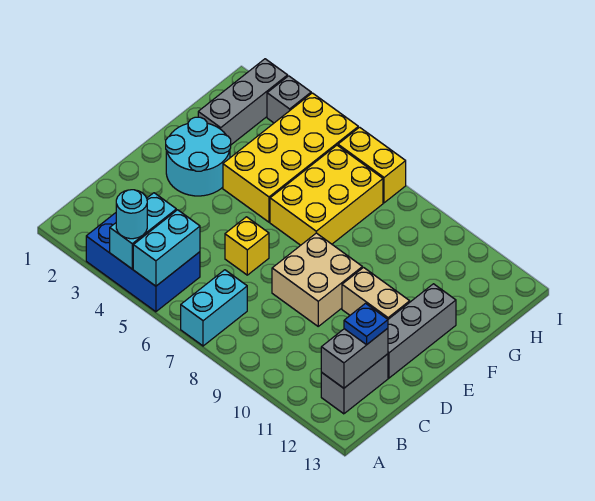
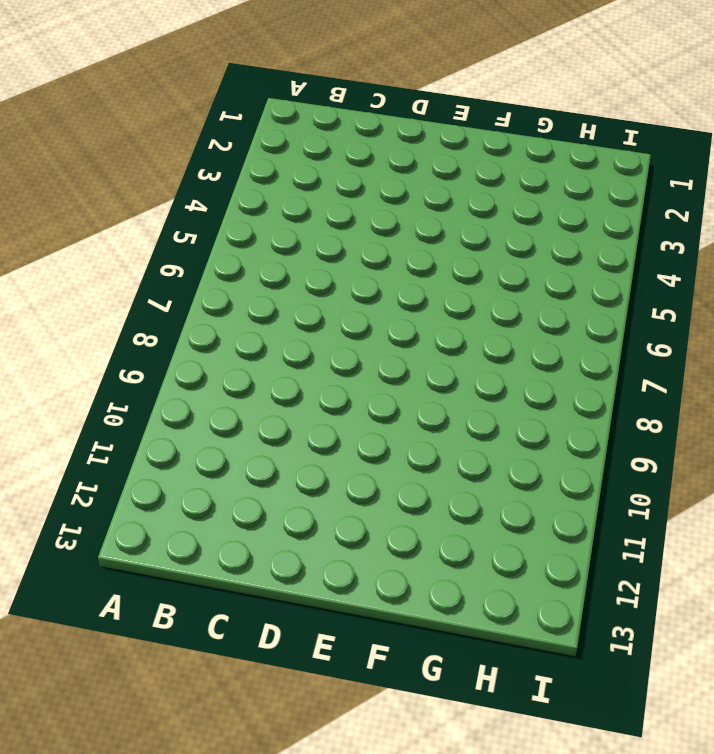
none -> blue brick A3:B5 level 1
none -> cyan brick A7:B7 level 1
none -> grey brick B12:C12 level 1

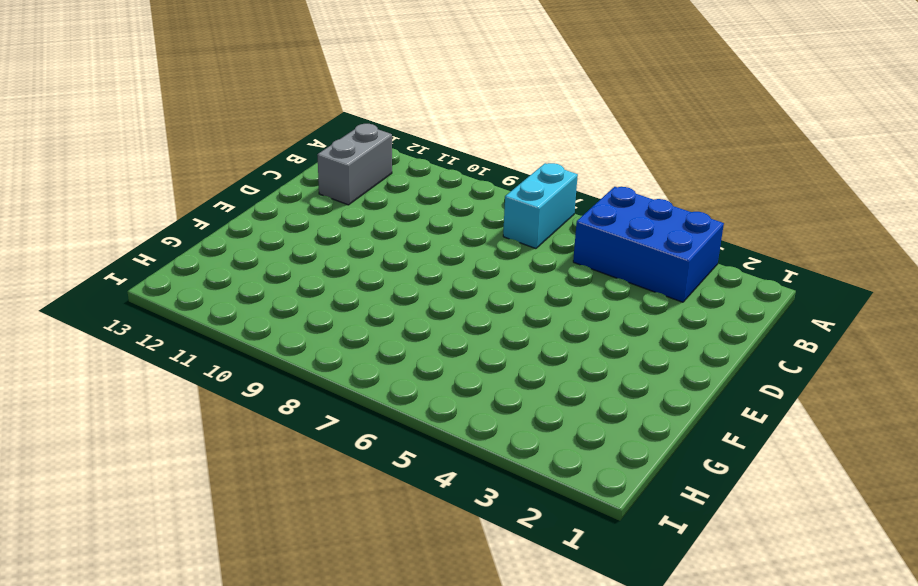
none -> yellow brick D6 level 1
none -> tan brick D8:E9 level 1
none -> grey brick D12:F12 level 1

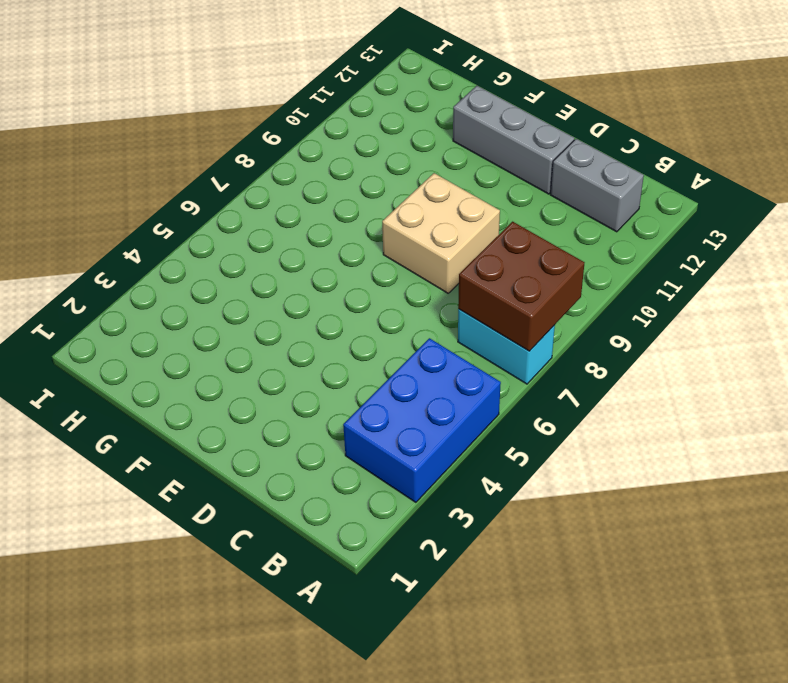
brown brick A7:B8 level 2 -> none
none -> yellow brick D6 level 1
none -> cyan round brick E2:F3 level 1
none -> tan brick E10:E11 level 1

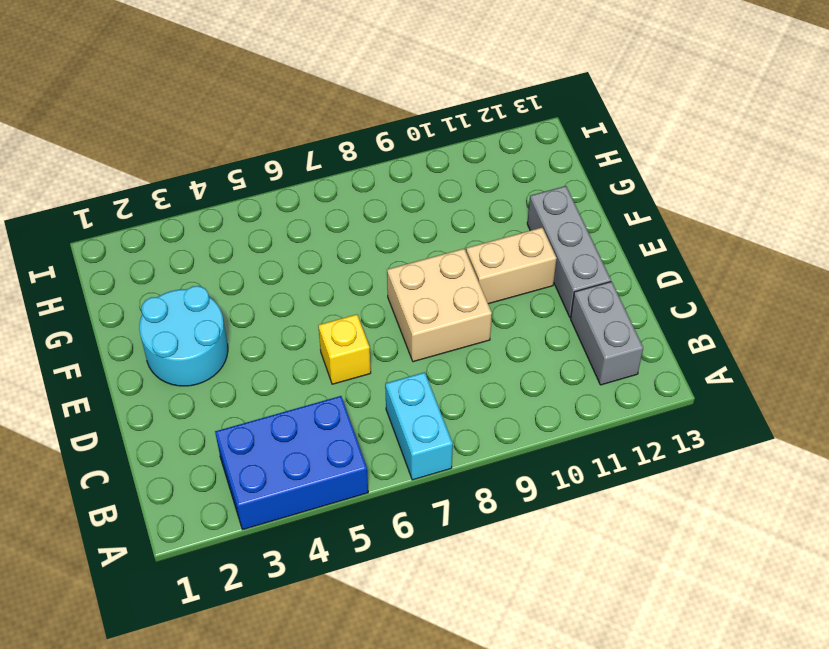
none -> yellow brick F4:I5 level 1
none -> yellow brick F6:H7 level 1
none -> grey brick G2:I2 level 1

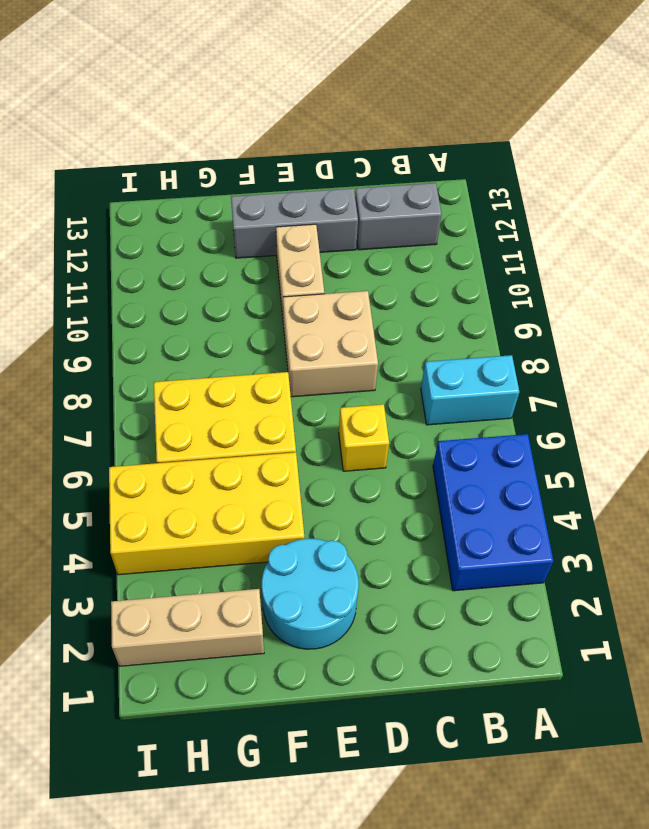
tan brick G2:I2 level 1 -> grey brick G2:I2 level 1
none -> grey brick I3 level 1
none -> yellow brick I6:I7 level 1
none -> cyan brick A4:B4 level 2

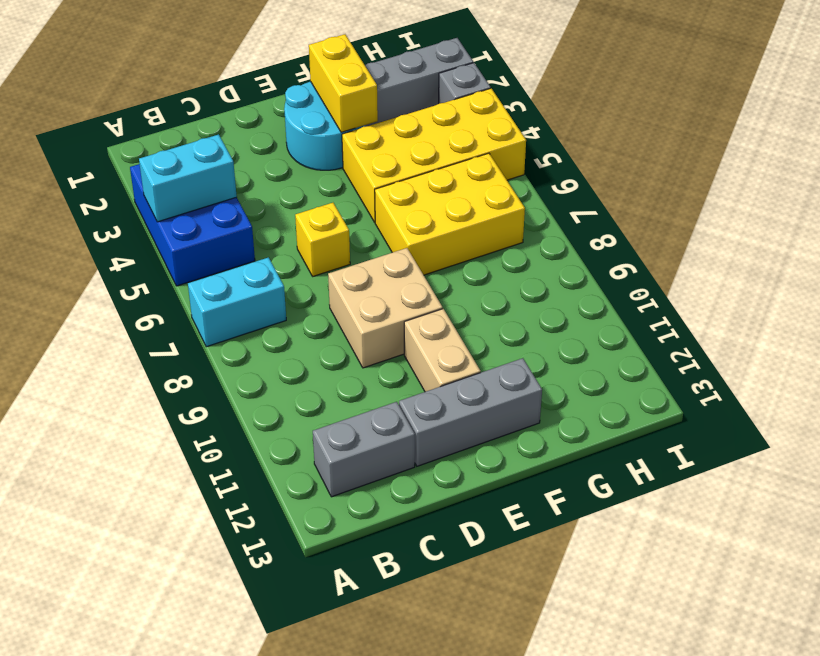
yellow brick F2:F3 level 2 -> yellow brick I6:I7 level 1
none -> cyan brick A5:B5 level 2
none -> grey brick B12:C12 level 2
none -> cyan round brick A4 level 3

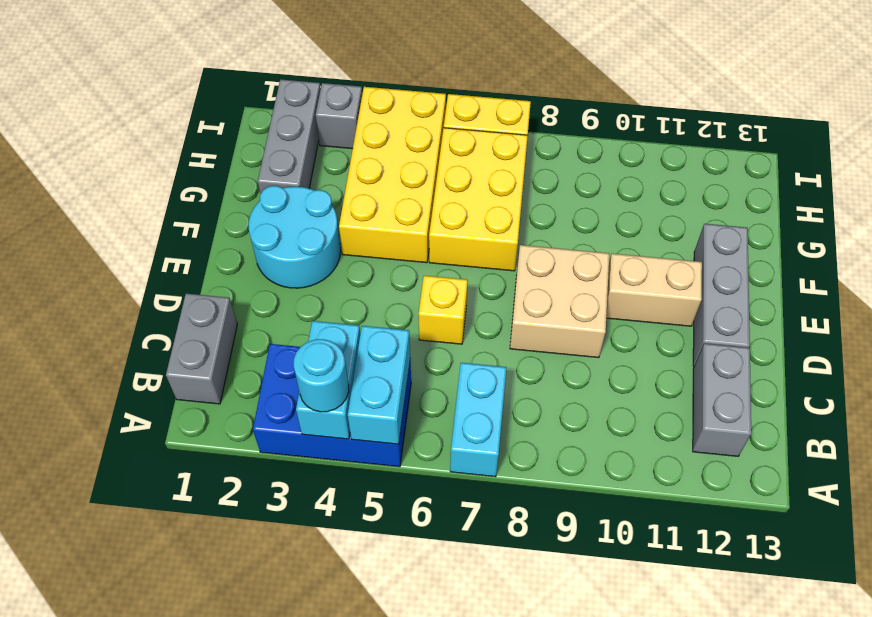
grey brick B1:C1 level 1 -> grey brick B12:C12 level 2
none -> blue plate C12 level 3

